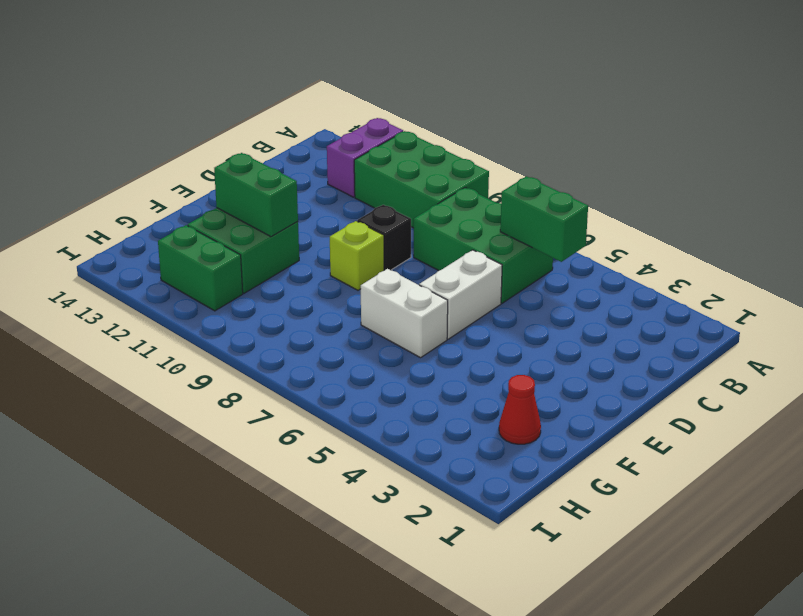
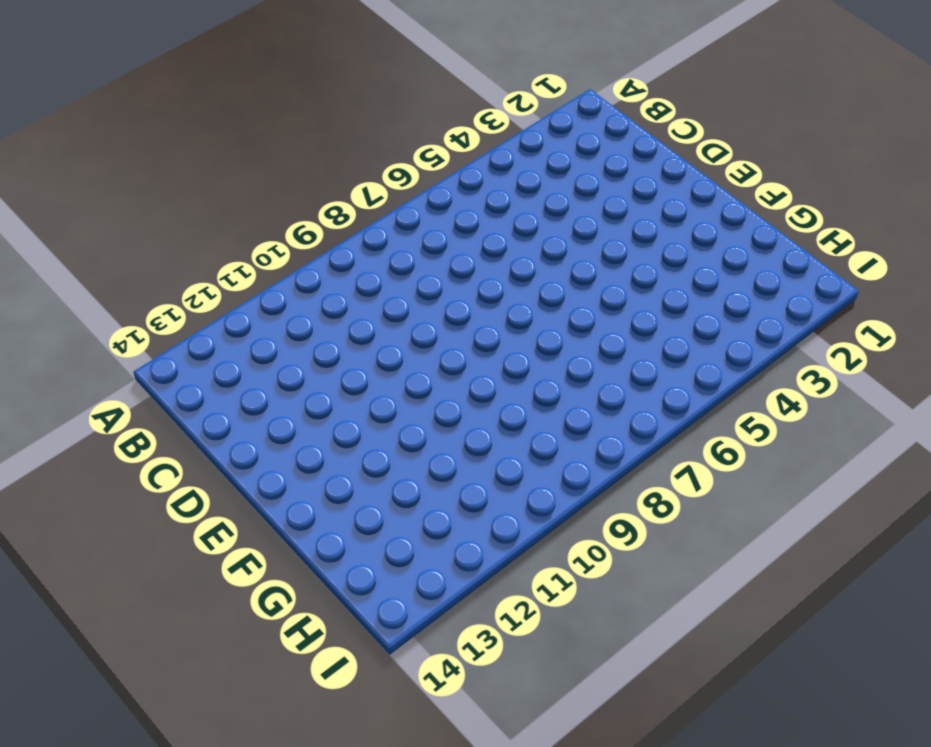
none -> green brick A9:B11 level 1
none -> purple brick A12:B12 level 1
none -> green brick B6:C8 level 1

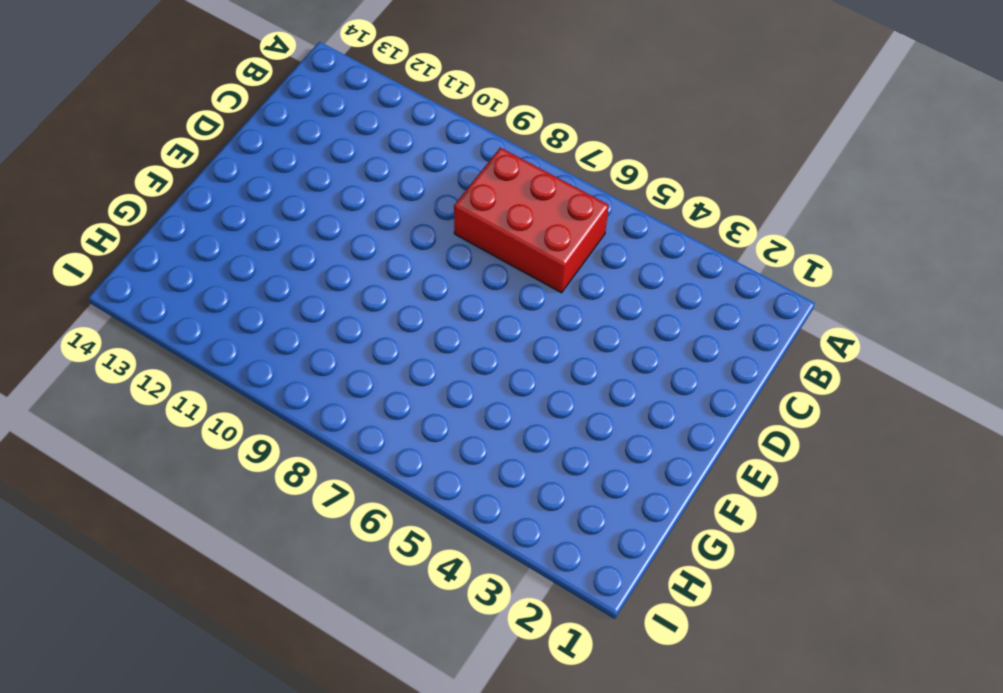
red brick B6:C8 level 1 -> green brick B6:C8 level 1
none -> green brick A9:B11 level 1
none -> purple brick A12:B12 level 1
none -> white brick D6:E6 level 1

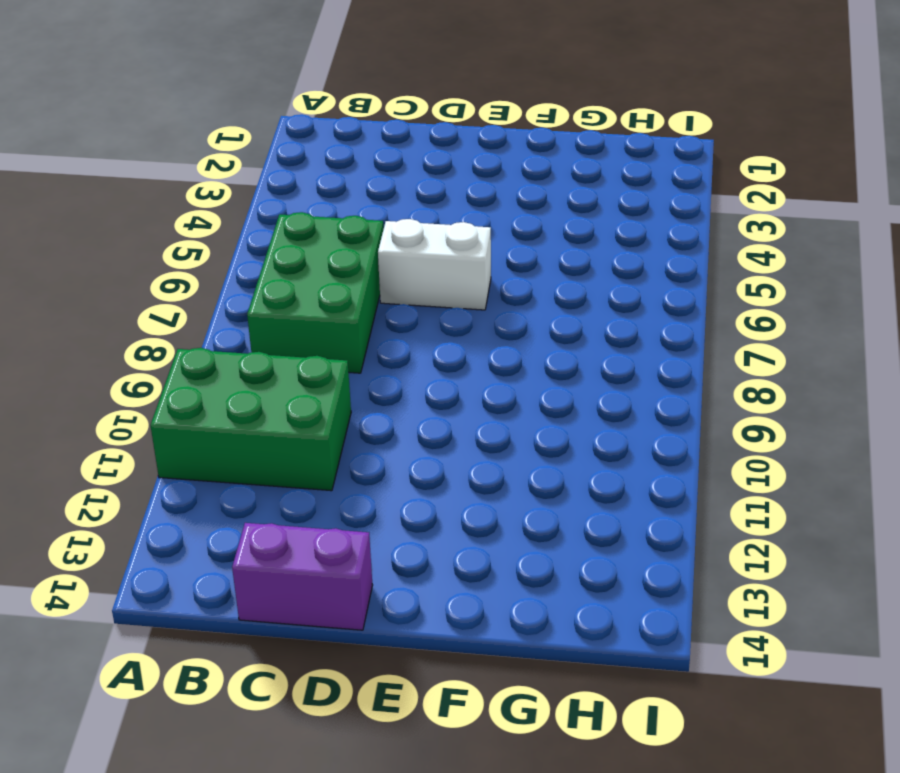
green brick A10:C11 level 1 -> green brick A9:B11 level 1
purple brick C14:D14 level 1 -> purple brick A12:B12 level 1
none -> black brick D9 level 1
none -> lime brick E9 level 1
none -> white brick F6:F7 level 1

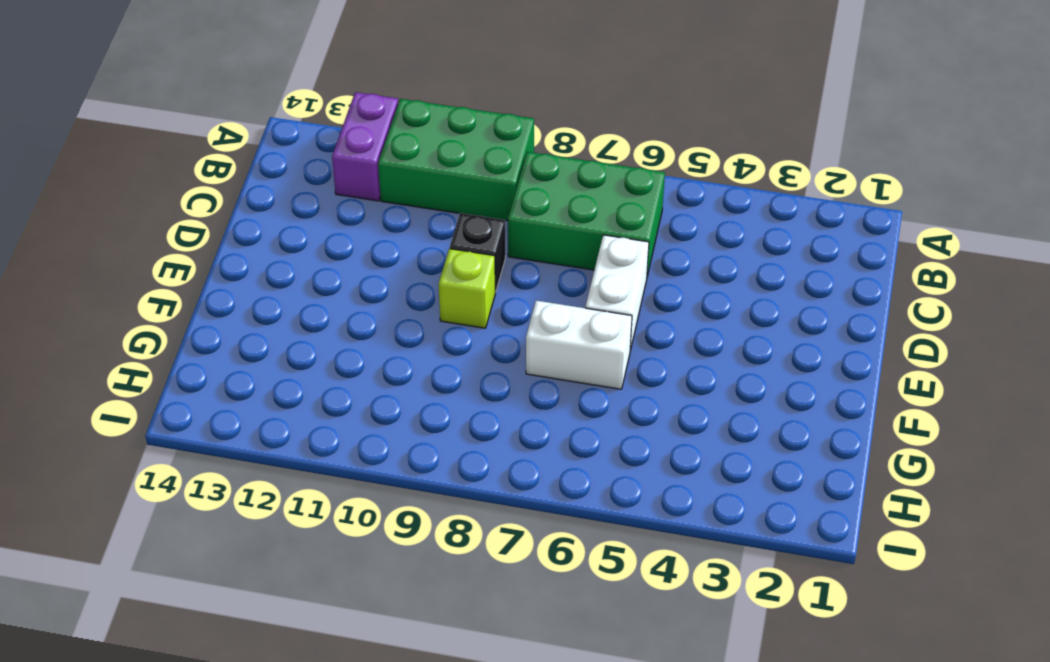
none -> green brick F11:G12 level 1
none -> red cone G2 level 1
none -> green brick H11:H12 level 1

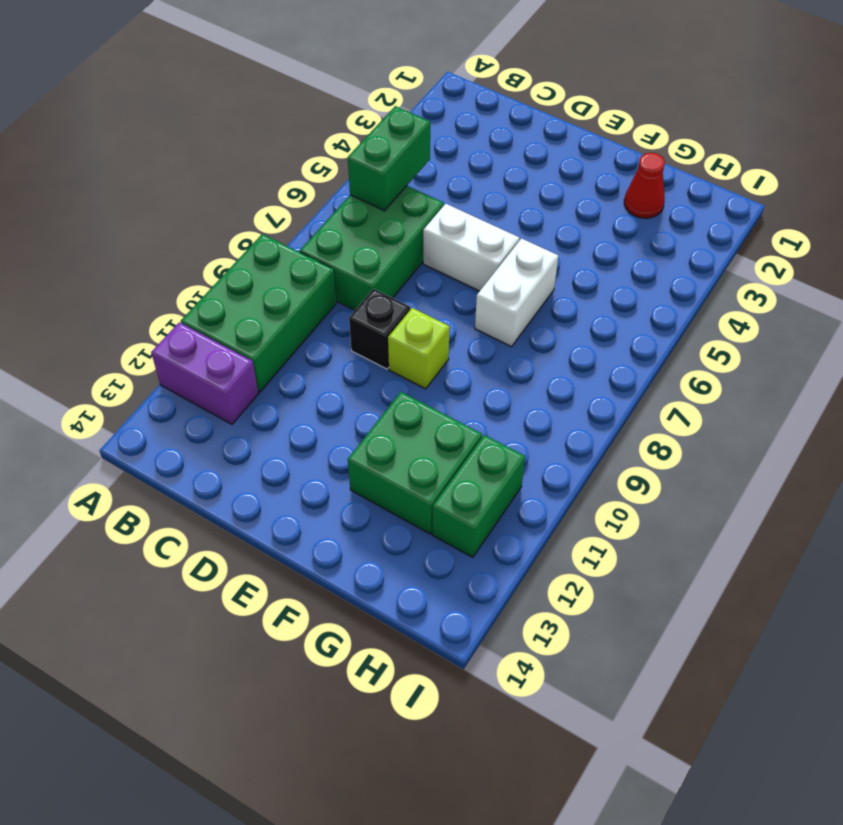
none -> green brick F11:F12 level 2

